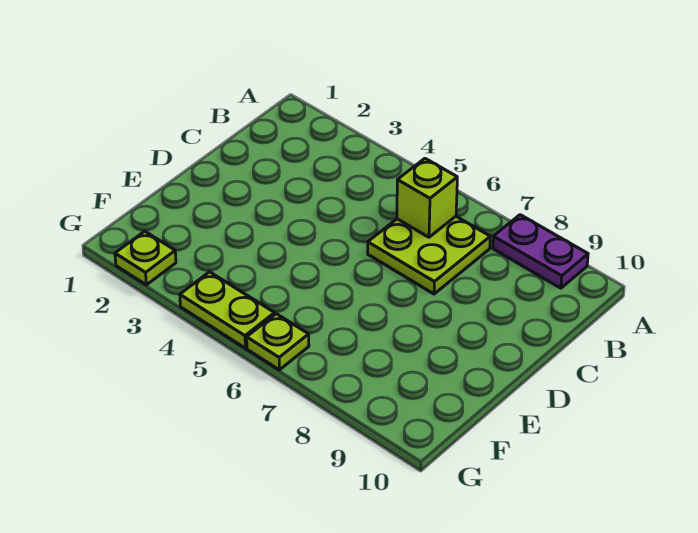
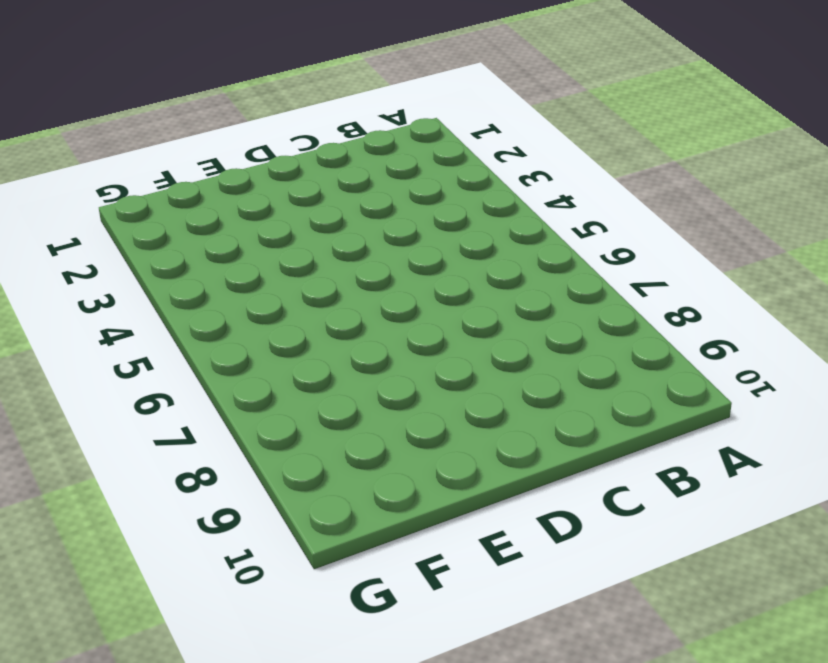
none -> purple plate A8:A9 level 1
none -> lime plate B6:C7 level 1

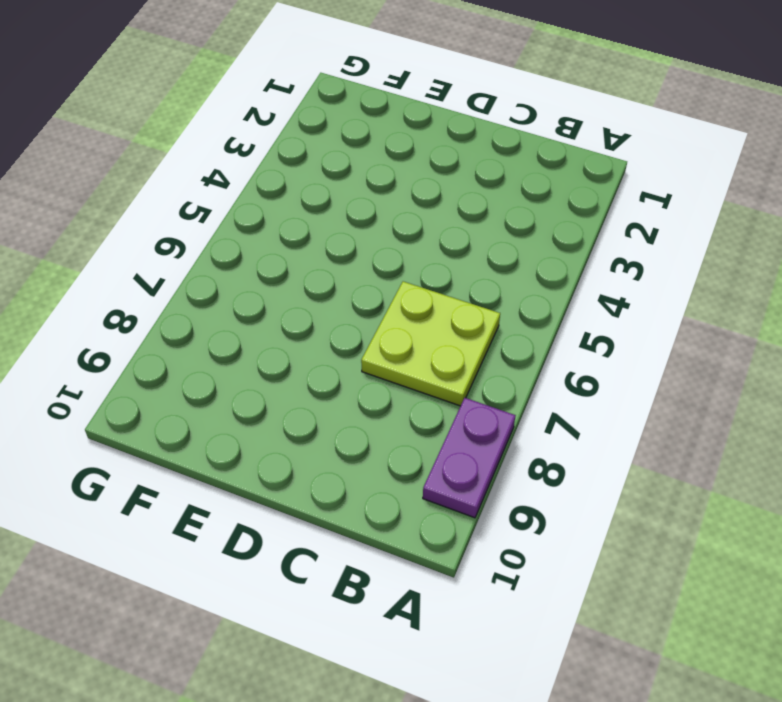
none -> lime plate G2 level 1
none -> lime plate G4:G5 level 1

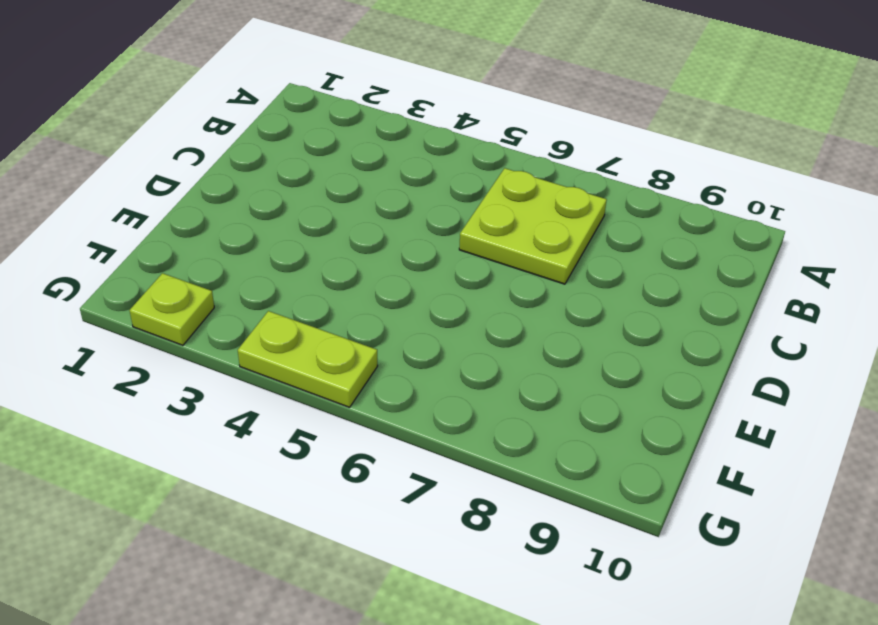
none -> purple plate A8:A9 level 1
none -> lime plate G6 level 1

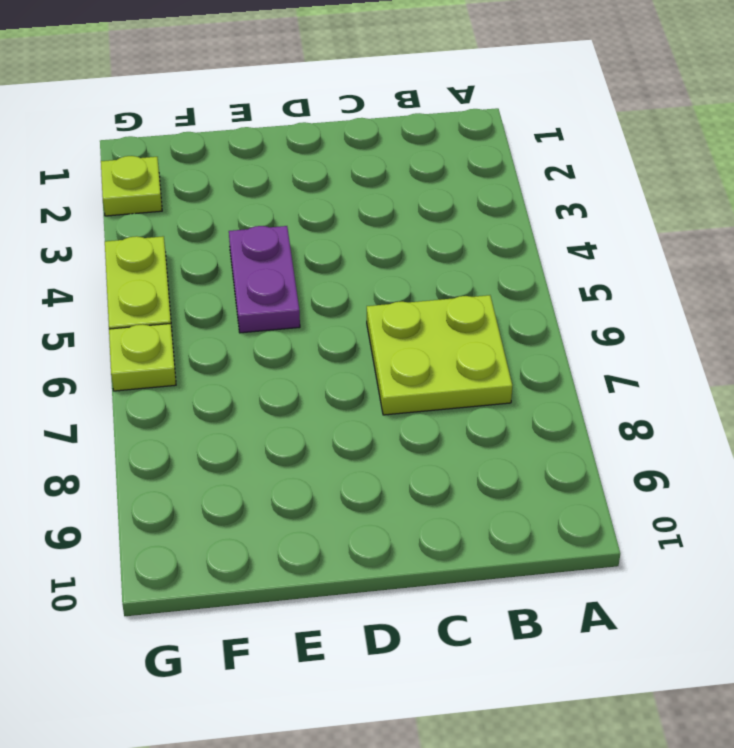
purple plate E4:E5 level 1 -> purple plate A8:A9 level 1
none -> lime brick B6 level 2

